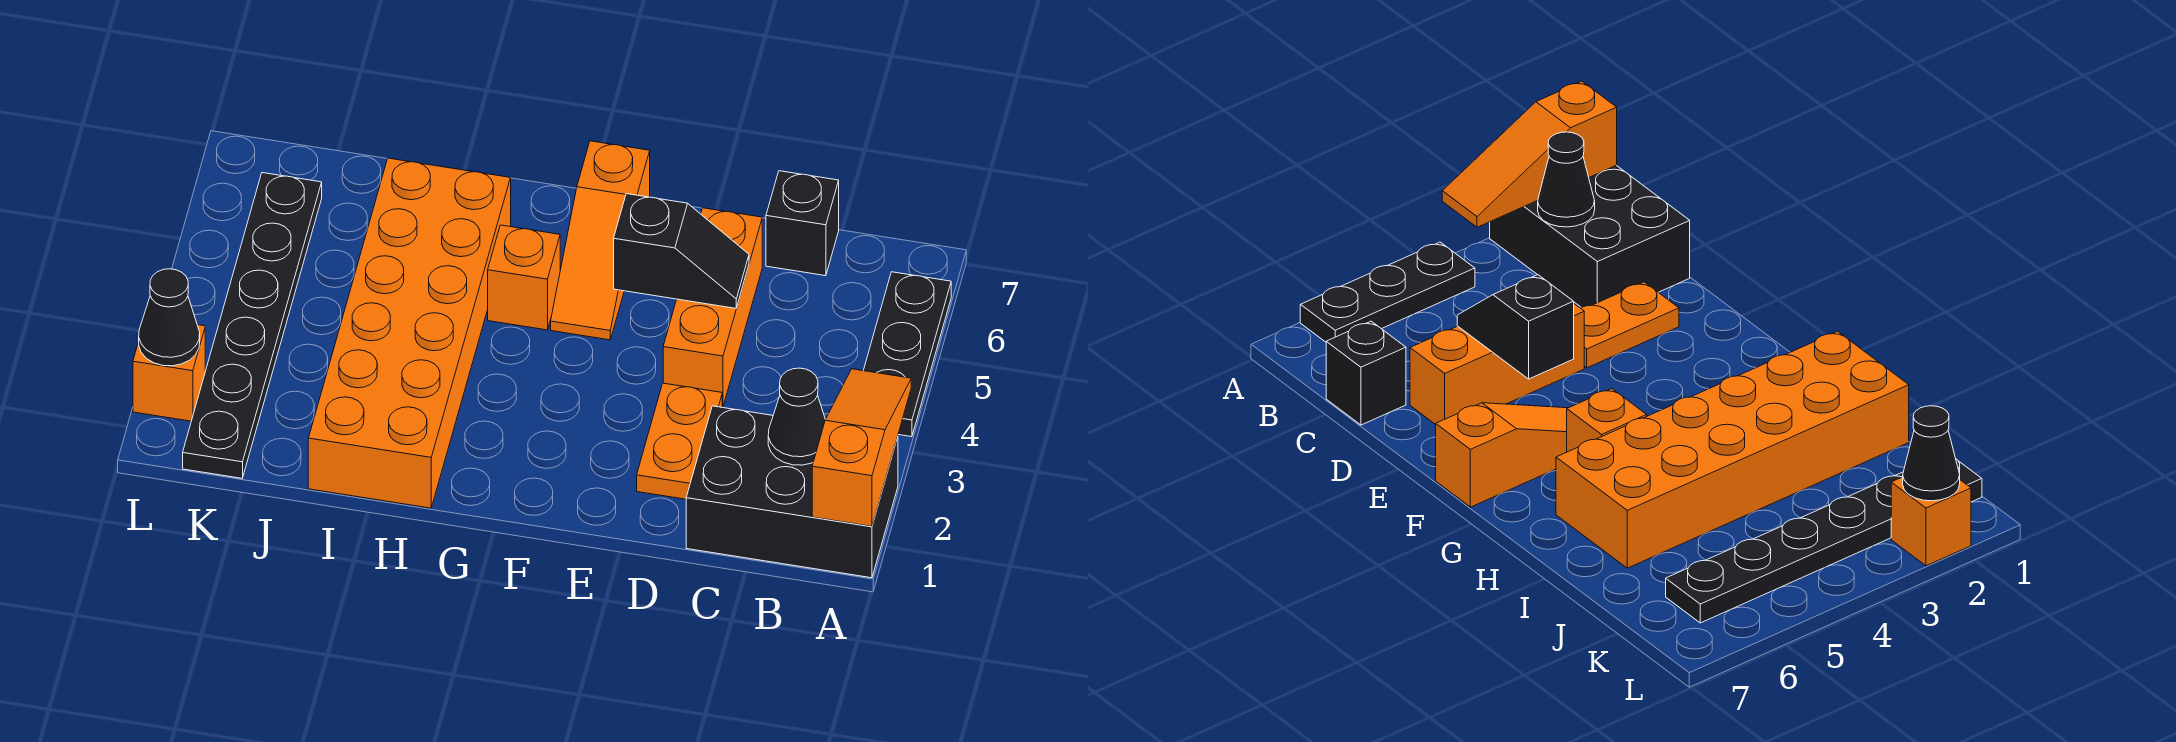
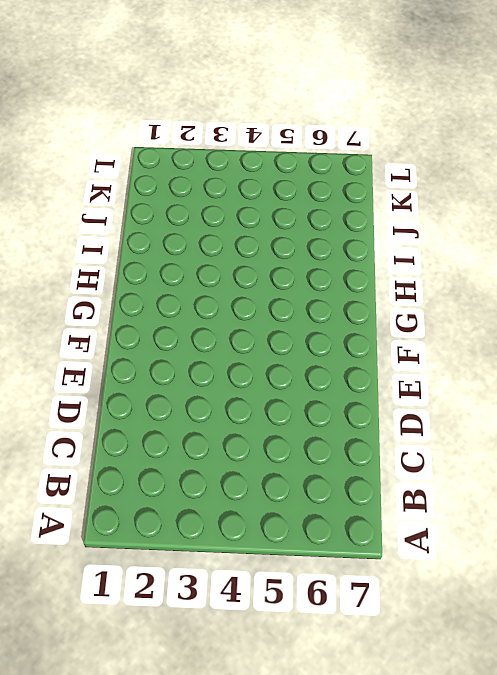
none -> black brick A1:C2 level 1
none -> black plate A4:A6 level 1
none -> black brick C7 level 1

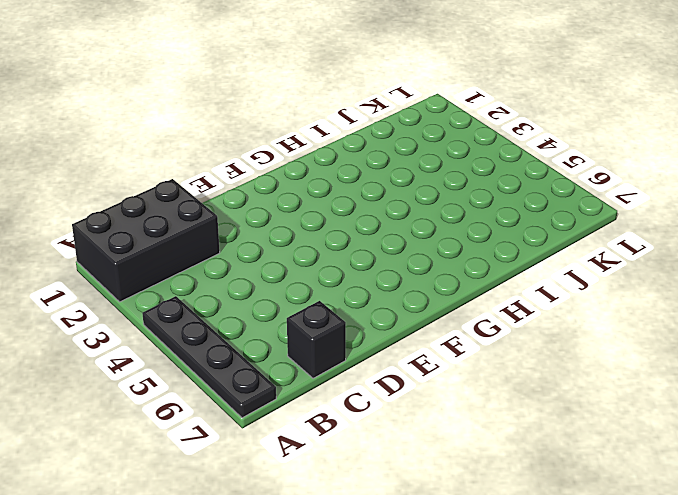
black plate A4:A7 level 1 -> black plate A4:A6 level 1
none -> orange plate D2:D3 level 1
none -> orange brick D4:D6 level 1
none -> orange slope F5:F7 level 1 top 7

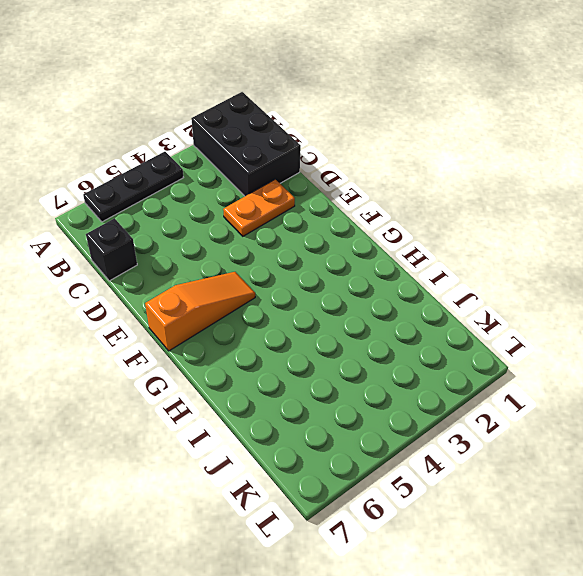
none -> orange brick D4:D6 level 1
none -> orange brick G5 level 1
none -> orange brick H1:I6 level 1

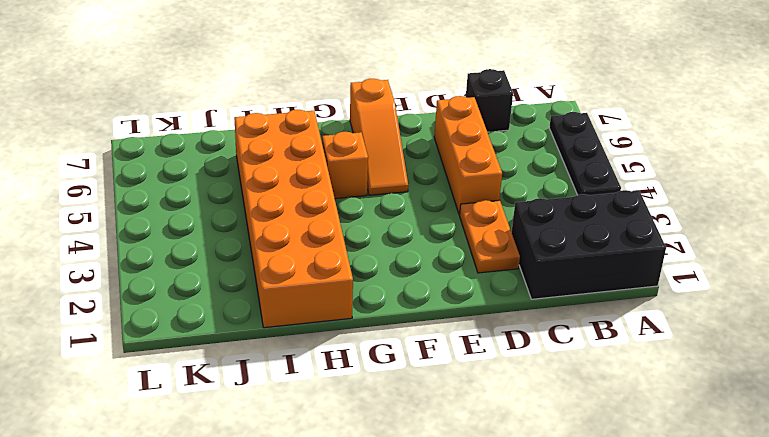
none -> black plate K1:K6 level 1
none -> orange brick L2 level 1
none -> orange slope A1:A3 level 2 top 1

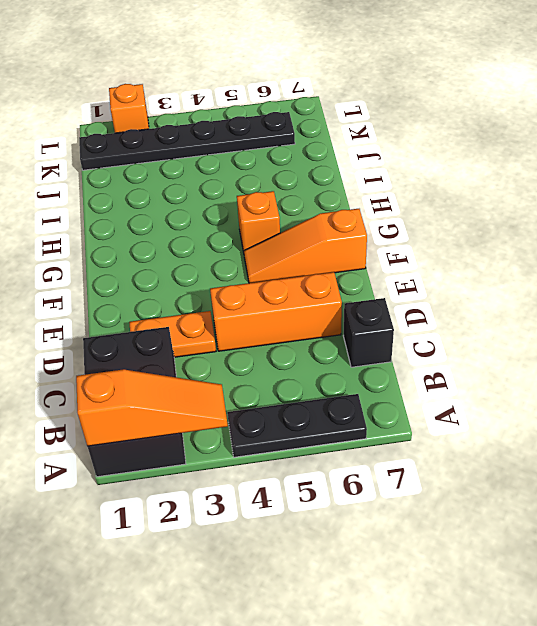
none -> orange brick H1:I6 level 1
none -> black cone B2 level 2
none -> black slope D5:E5 level 2 top E

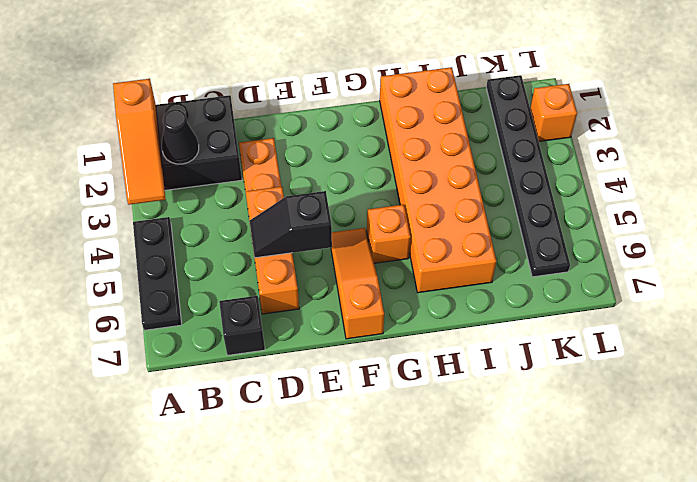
none -> black cone L2 level 2

